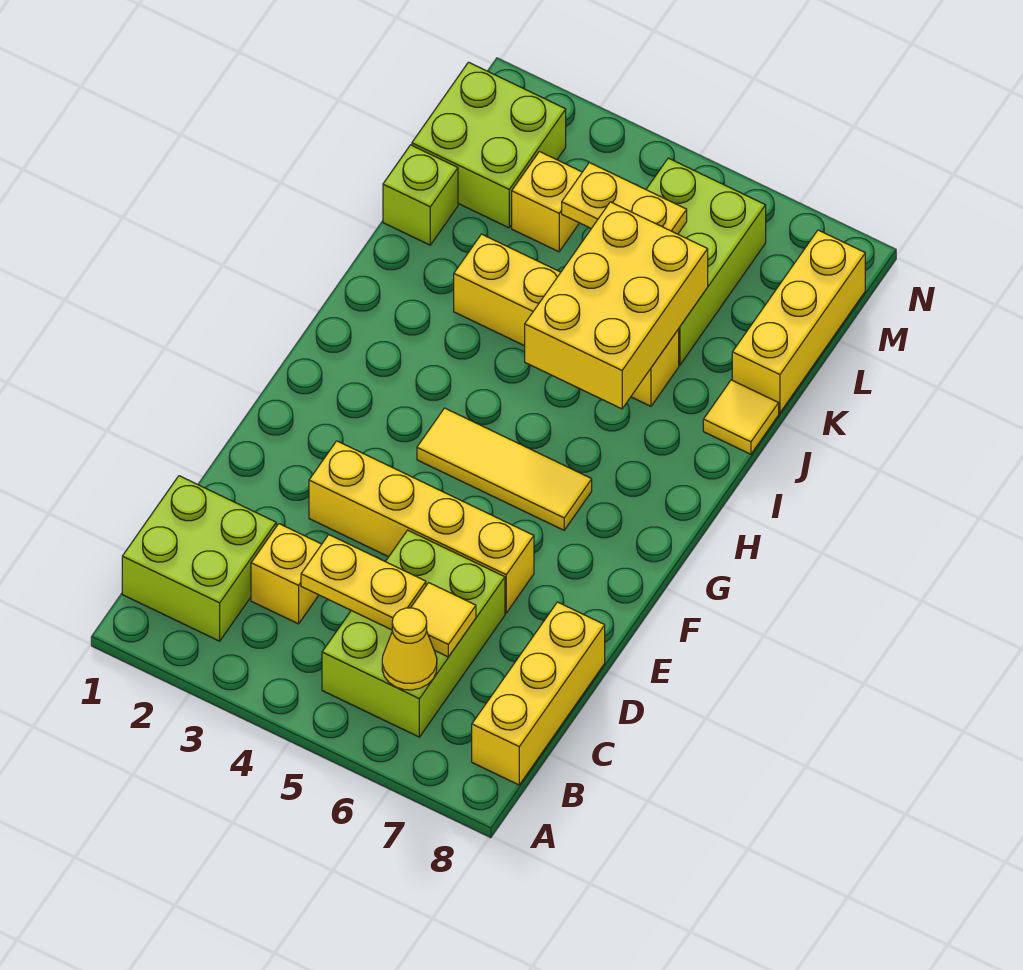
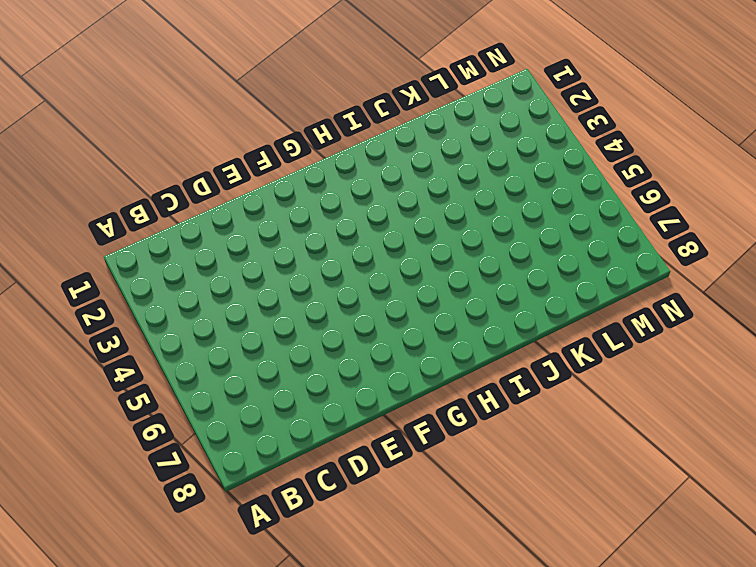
none -> lime brick B1:C2 level 1
none -> lime brick B5:D6 level 1
none -> yellow brick B8:D8 level 1

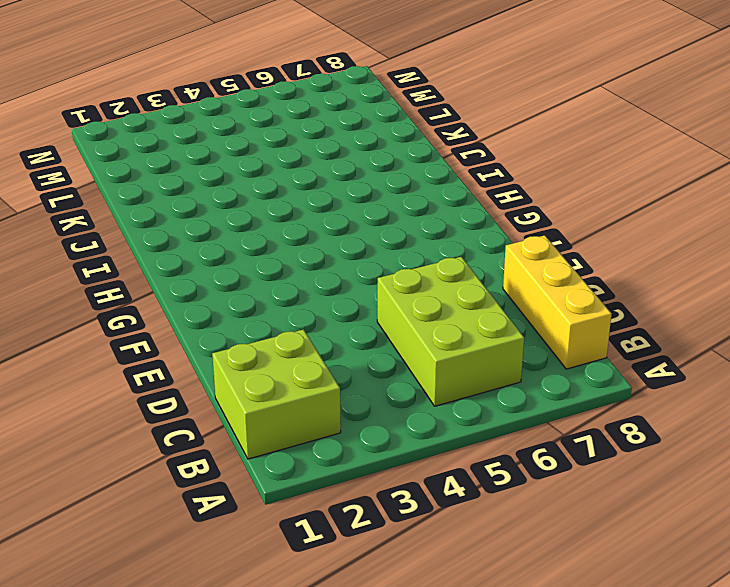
none -> yellow brick C3 level 1
none -> yellow brick E3:E6 level 1
none -> yellow tile G4:G6 level 1

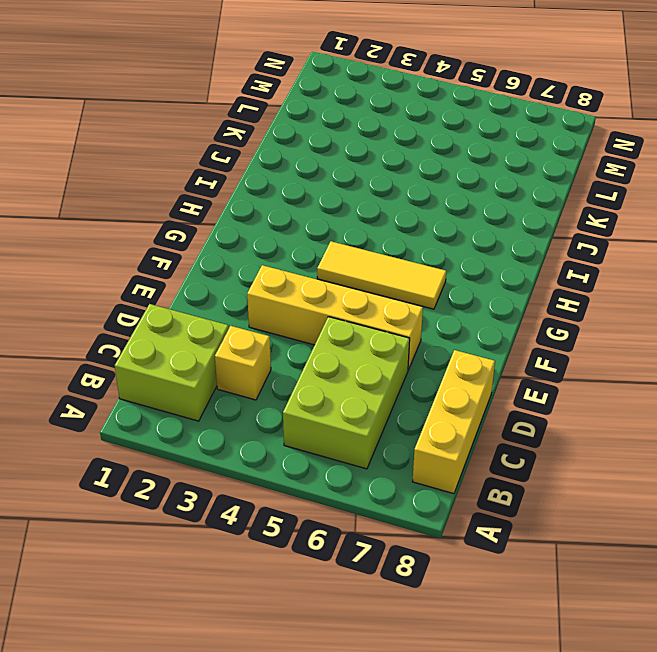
none -> yellow brick J3:J6 level 1
none -> yellow tile J8 level 1
none -> lime brick K1 level 1

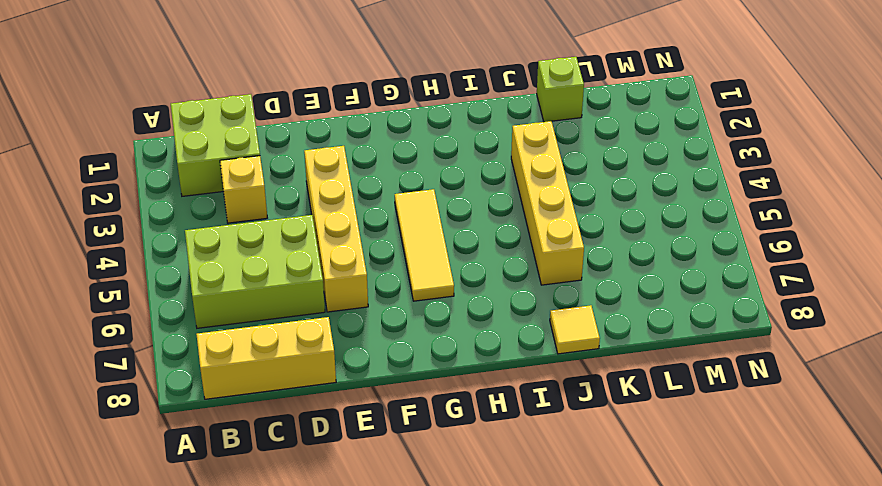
none -> lime brick K5:M6 level 1
none -> yellow brick K8:M8 level 1
none -> lime brick L1:M2 level 1

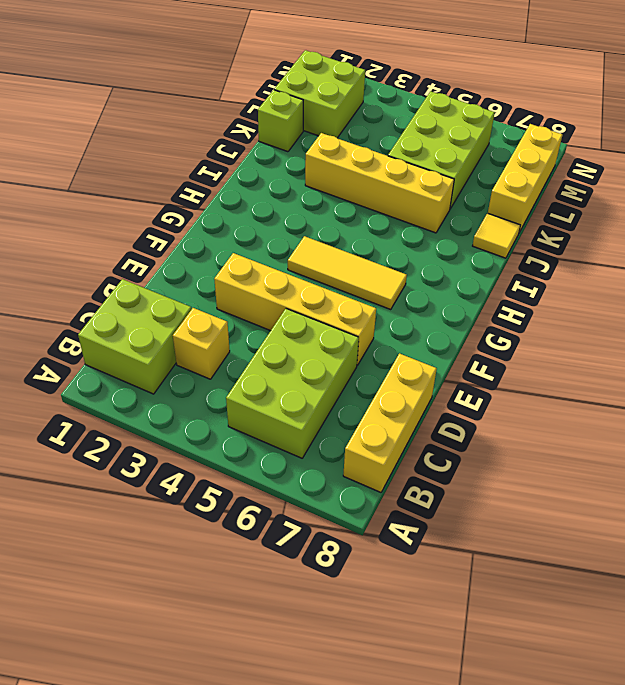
none -> yellow brick L3 level 1
none -> yellow cone B6 level 2
none -> yellow plate C4:C5 level 2

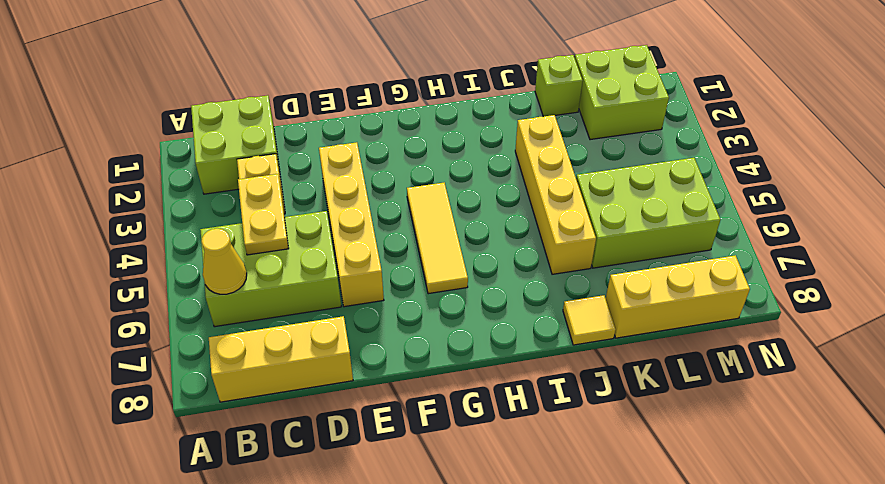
none -> yellow brick L3 level 1
none -> yellow tile C6 level 2
none -> yellow brick I5:K6 level 2

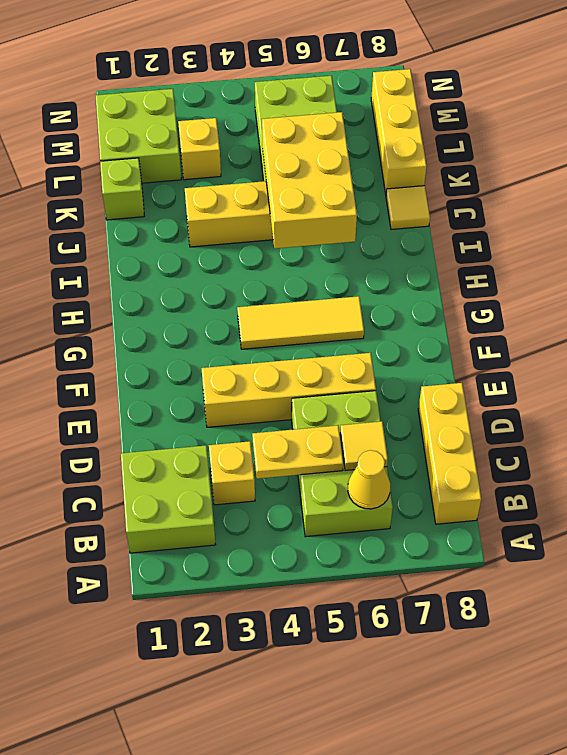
none -> yellow plate L4:L5 level 2

